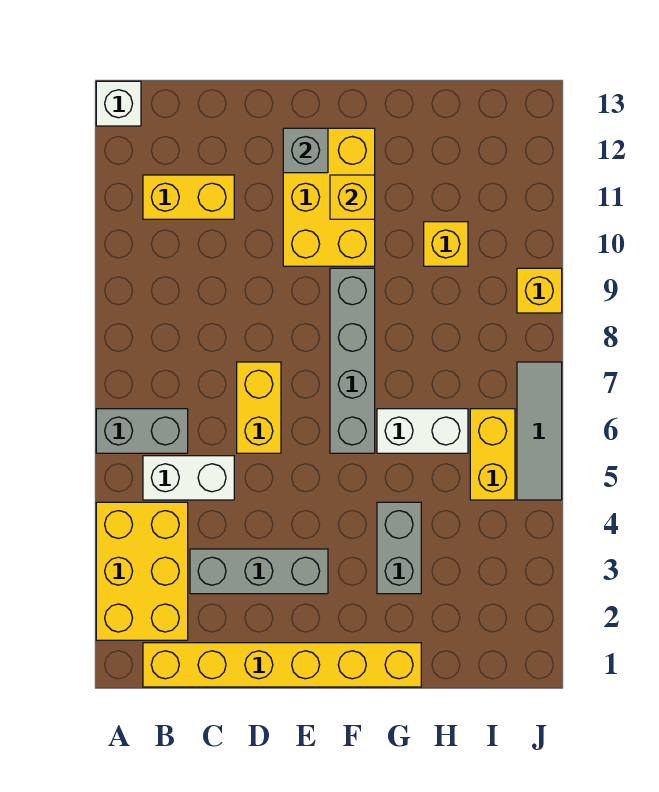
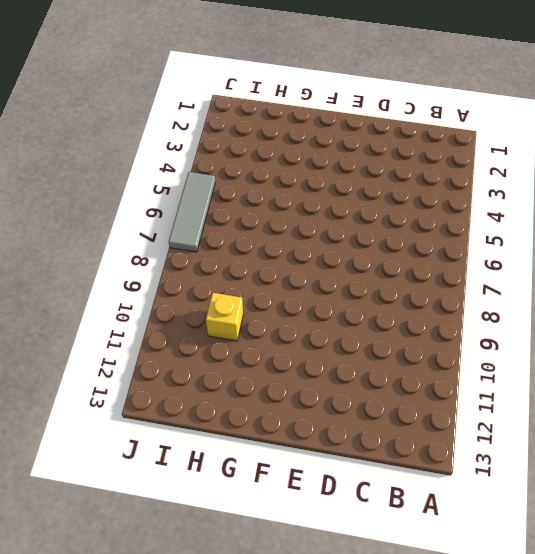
none -> yellow brick A2:B4 level 1
none -> grey brick A6:B6 level 1
none -> white brick A13 level 1

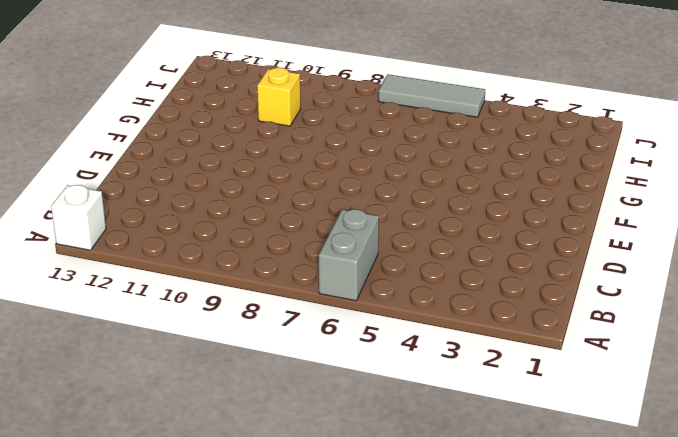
none -> yellow brick A2:B4 level 1
none -> yellow brick B1:G1 level 1
none -> white brick B5:C5 level 1

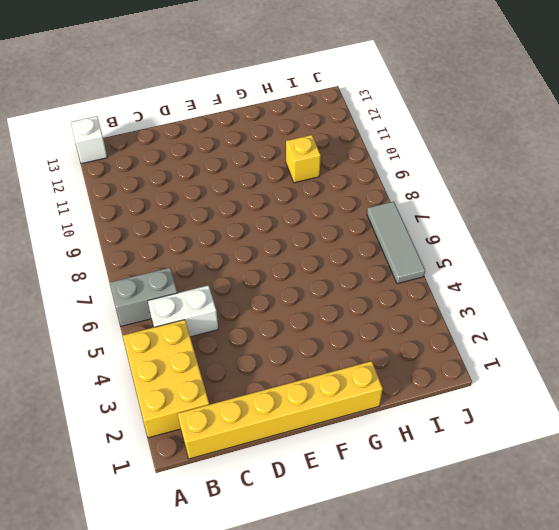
none -> yellow brick B11:C11 level 1
none -> grey brick C3:E3 level 1
none -> yellow brick D6:D7 level 1

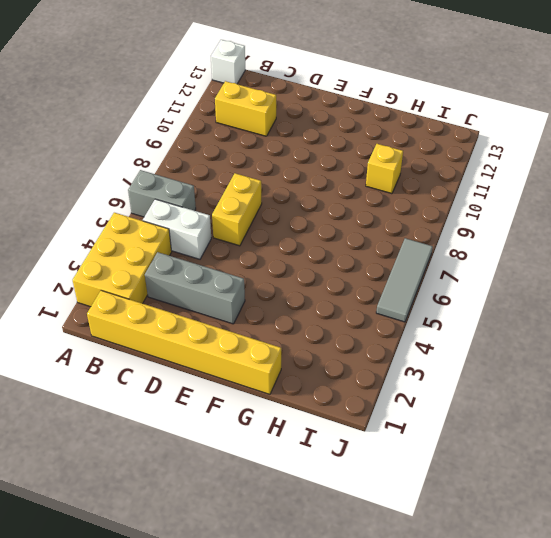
none -> yellow brick E10:F12 level 1
none -> grey brick F6:F9 level 1
none -> grey brick G3:G4 level 1

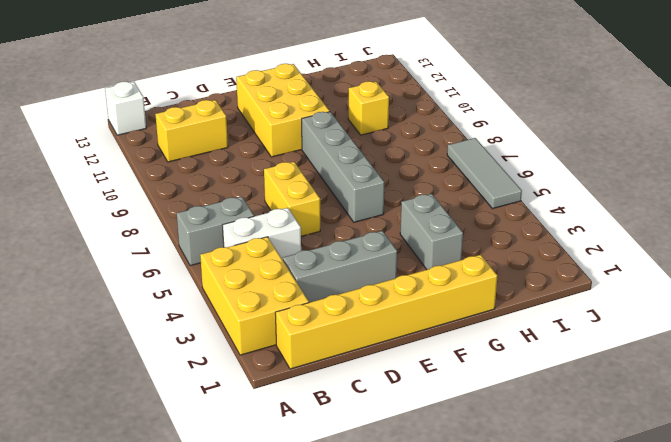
none -> white brick G6:H6 level 1
none -> yellow brick I5:I6 level 1
none -> yellow brick J9 level 1

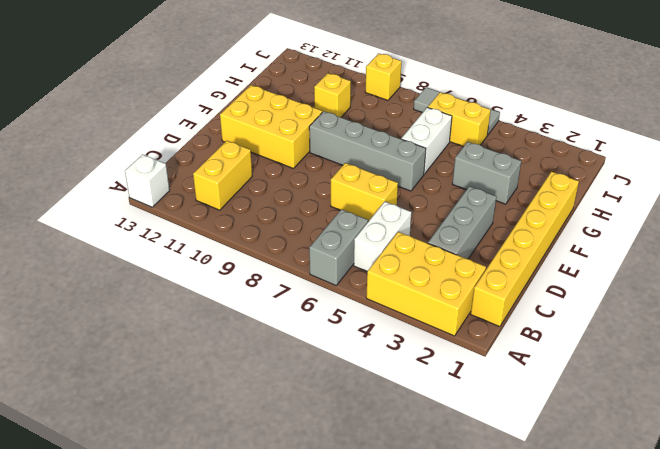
none -> grey brick E12 level 2
none -> yellow brick F11 level 2

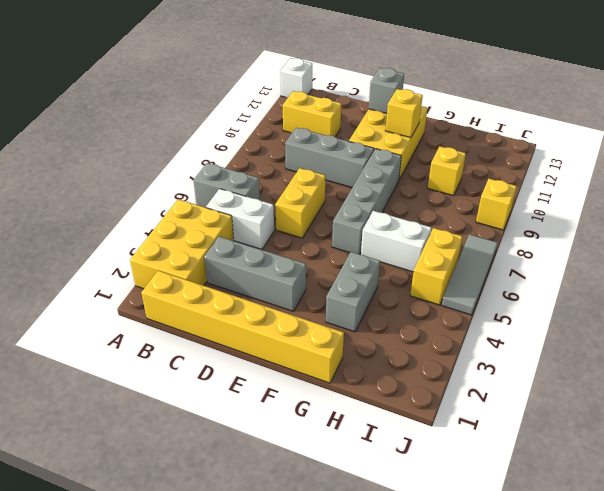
grey brick C9:E9 level 1 -> none

